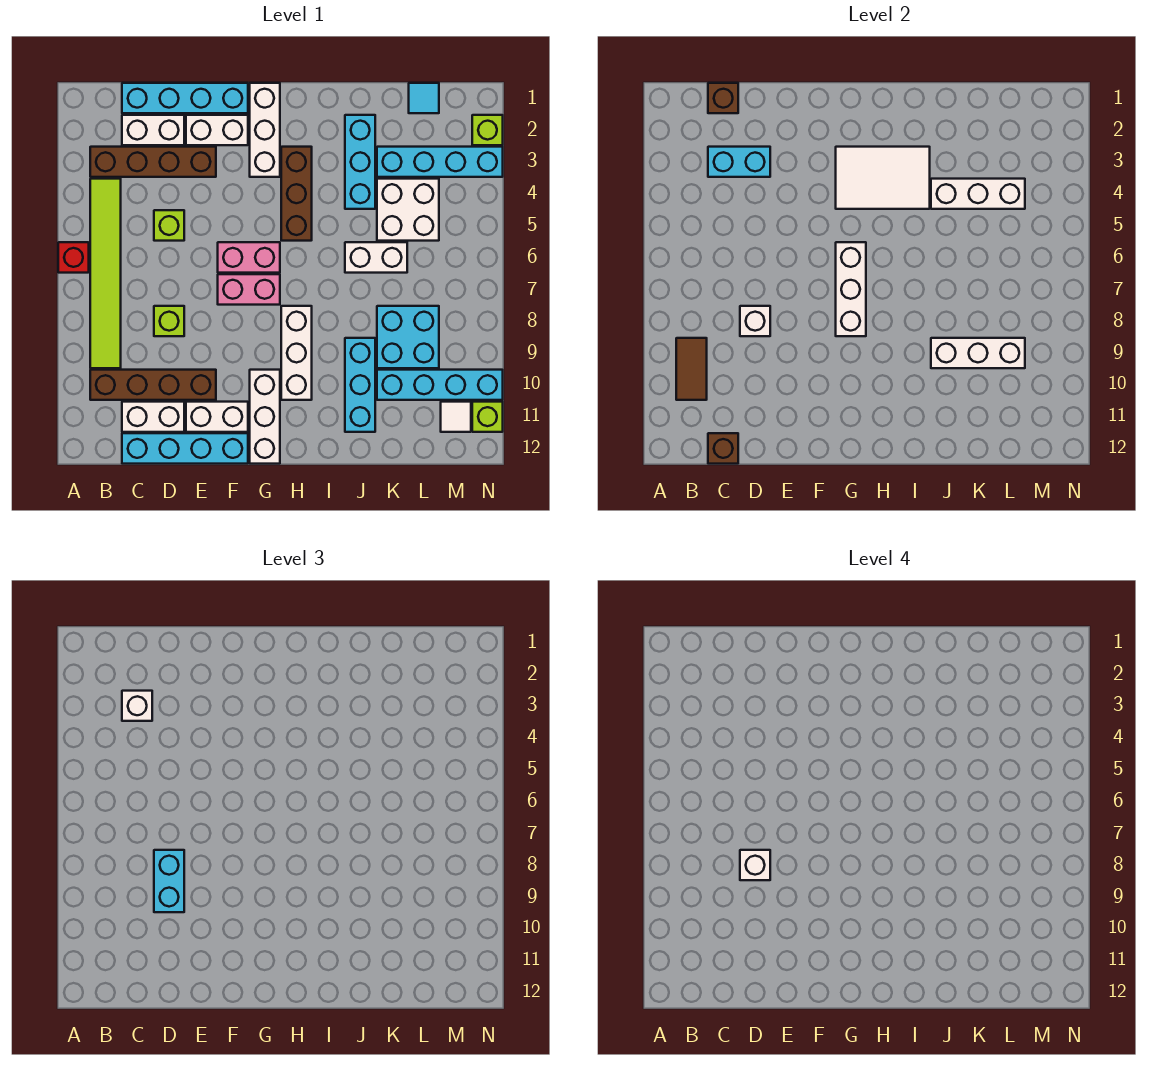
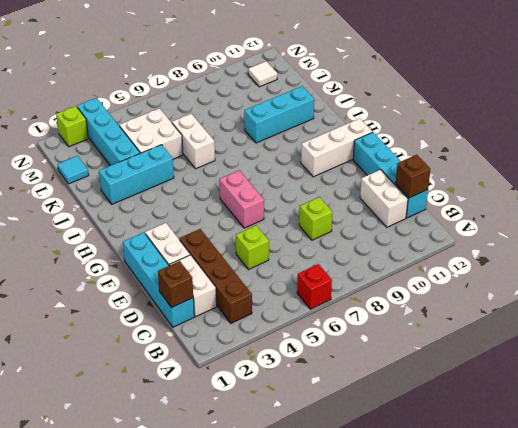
none -> lime tile B4:B9 level 1
none -> brown brick B10:E10 level 1
none -> white brick E11:F11 level 1
none -> pink brick F7:G7 level 1

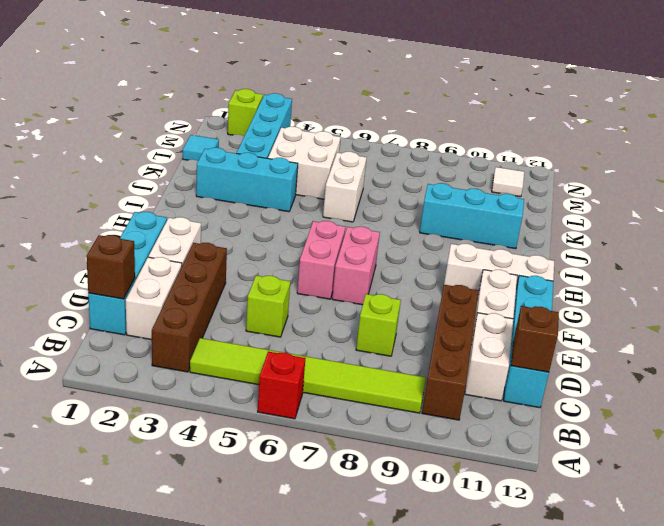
none -> white brick G1:G3 level 1
none -> brown brick H3:H5 level 1
none -> white brick H8:H10 level 1
none -> cyan brick K8:L9 level 1

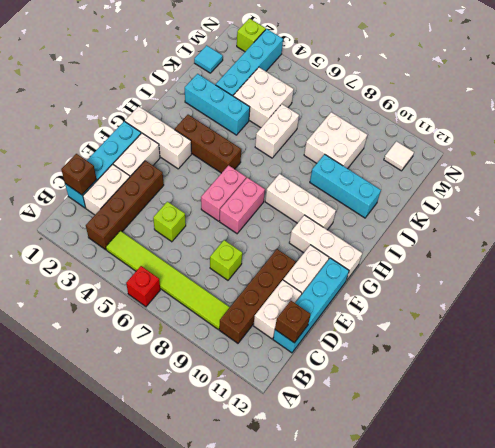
white brick K8:L9 level 1 -> cyan brick K8:L9 level 1
none -> cyan brick K10:N10 level 1
none -> lime brick N11 level 1
none -> brown tile B9:B10 level 2
none -> cyan brick C3:D3 level 2

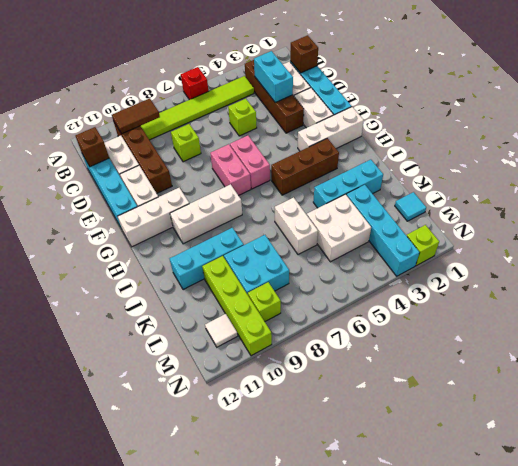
lime brick K10:N10 level 1 -> cyan brick K10:N10 level 1
lime brick M9 level 1 -> lime brick N11 level 1
none -> white brick D8 level 2
none -> white tile G3:I4 level 2
none -> white brick G6:G8 level 2
none -> white brick J4:L4 level 2

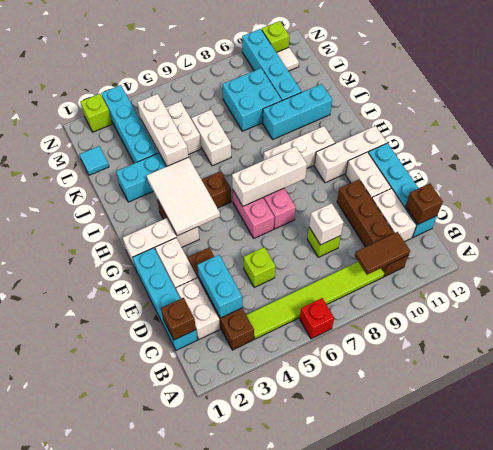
none -> white brick J9:L9 level 2
none -> white brick C3 level 3
none -> cyan brick D8:D9 level 3
none -> white brick D8 level 4

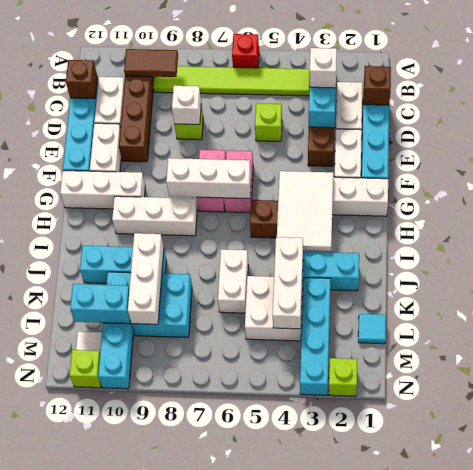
cyan brick L10:L11 level 2 -> cyan brick D8:D9 level 3
none -> white brick D8 level 4

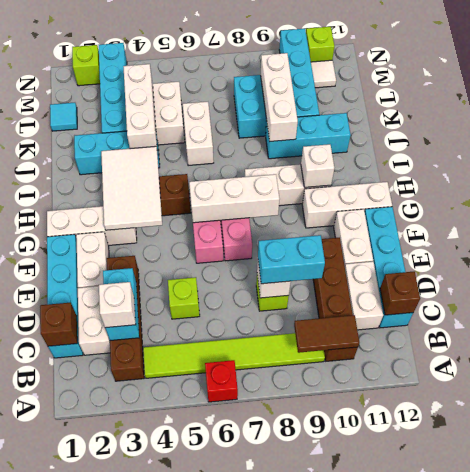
white brick H10 level 2 -> white brick D8 level 4

